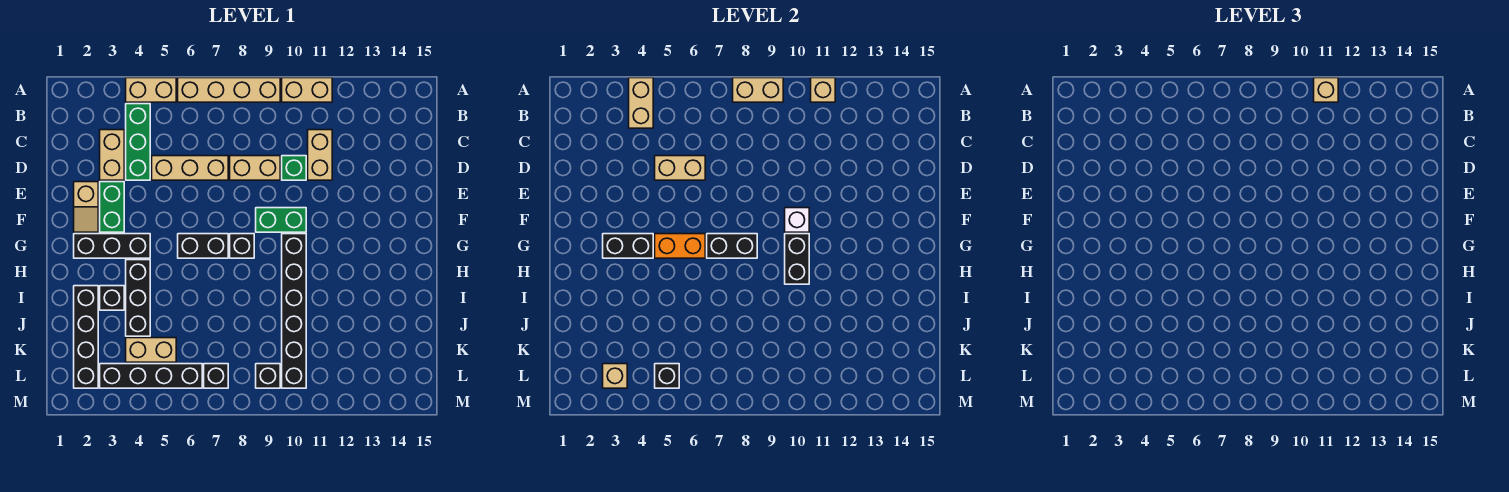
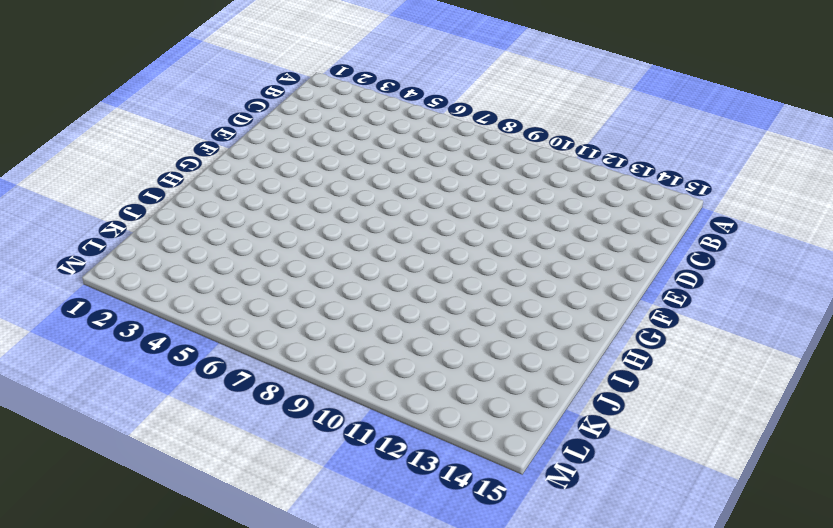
none -> tan brick A4:A5 level 1
none -> tan brick A6:A9 level 1
none -> tan brick A10:A11 level 1
none -> green brick B4:D4 level 1

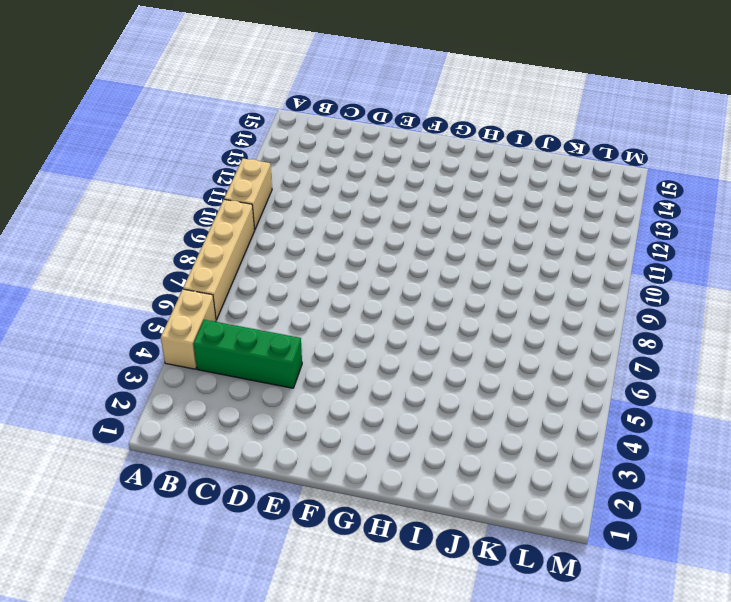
none -> tan brick C3:D3 level 1
none -> tan brick C11:D11 level 1
none -> tan brick D5:D7 level 1
none -> tan brick D8:D9 level 1

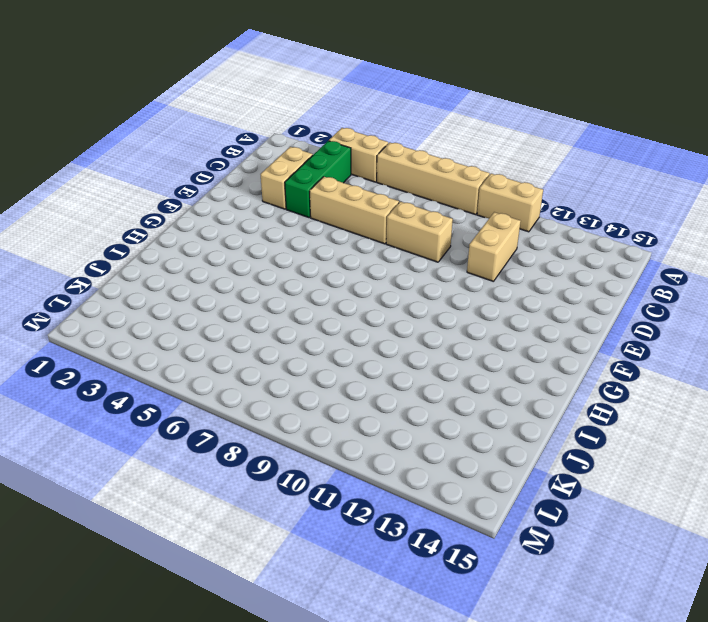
none -> green brick D10 level 1
none -> tan slope E2:F2 level 1 top E
none -> green brick E3:F3 level 1
none -> green brick F9:F10 level 1

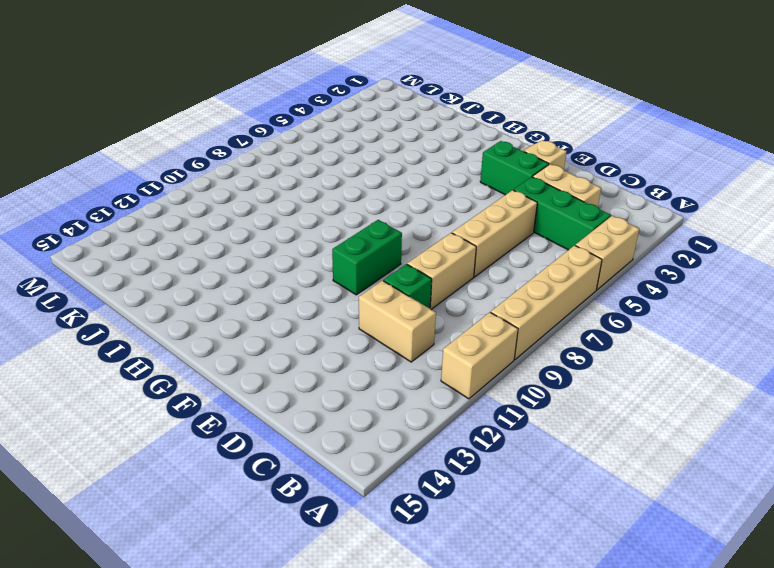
none -> black brick G2:G4 level 1
none -> black brick G6:G7 level 1
none -> black brick G8 level 1
none -> black brick G10:L10 level 1

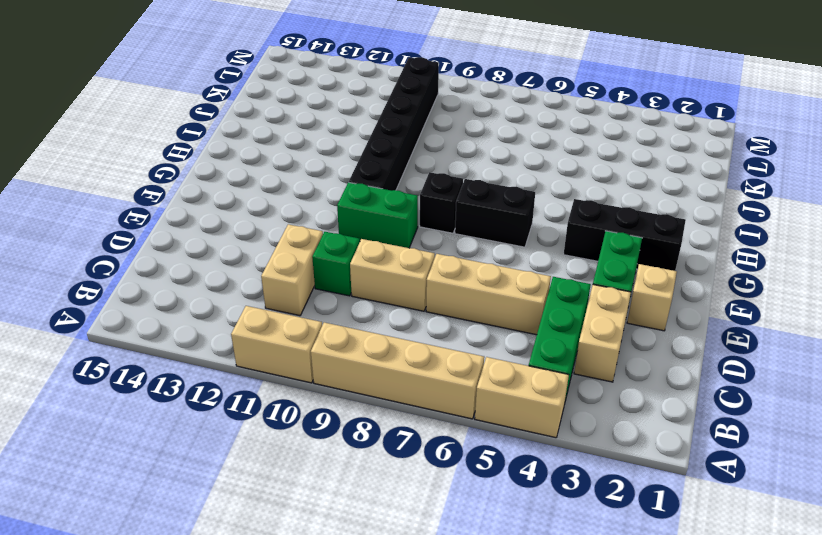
none -> black brick H4:J4 level 1
none -> black brick I2:L2 level 1
none -> black brick I3 level 1
none -> tan brick K4:K5 level 1

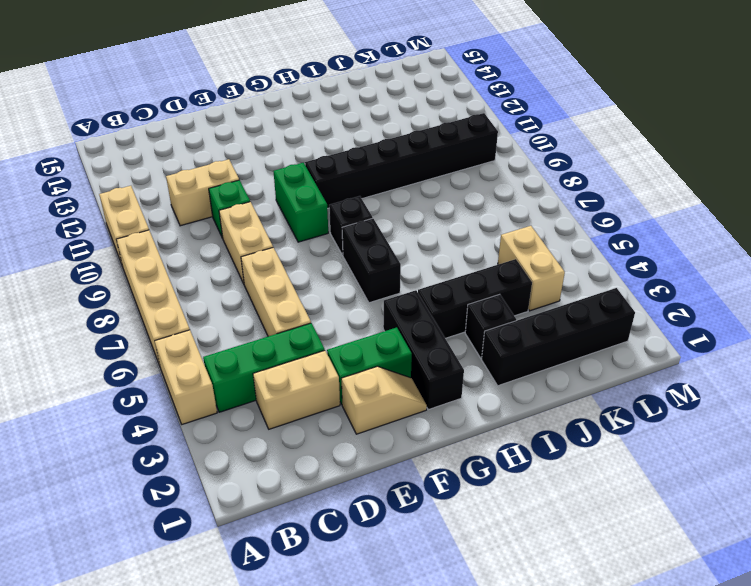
none -> black brick L3:L6 level 1
none -> black brick L7 level 1
none -> black brick L9 level 1
none -> tan brick A4:B4 level 2

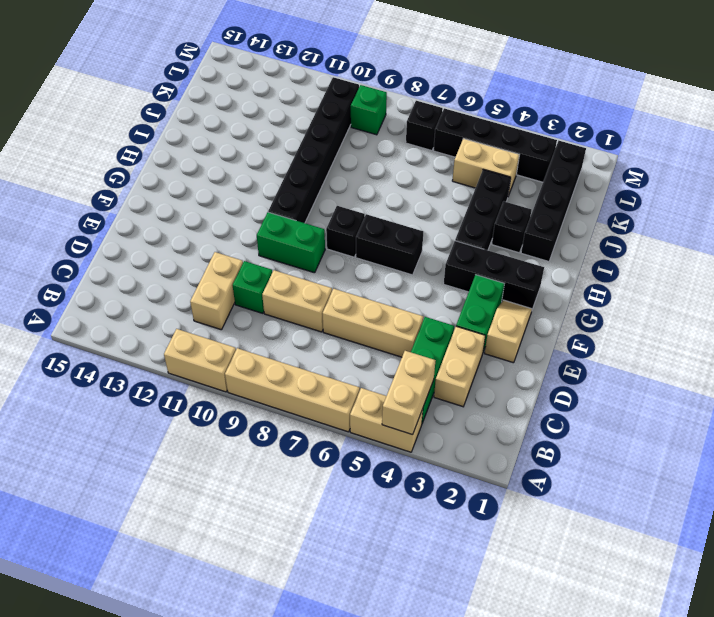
green brick L9 level 1 -> black brick L9 level 1
none -> tan brick A8:A9 level 2
none -> tan brick A11 level 2
none -> tan brick D5:D6 level 2
none -> white brick F10 level 2

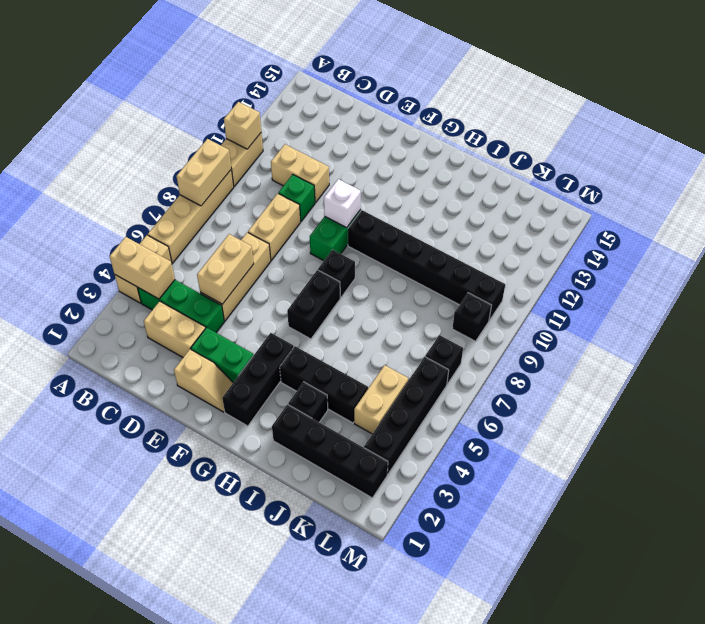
none -> black brick G3:G4 level 2
none -> orange brick G5:G6 level 2
none -> black brick G7:G8 level 2
none -> black brick G10:H10 level 2

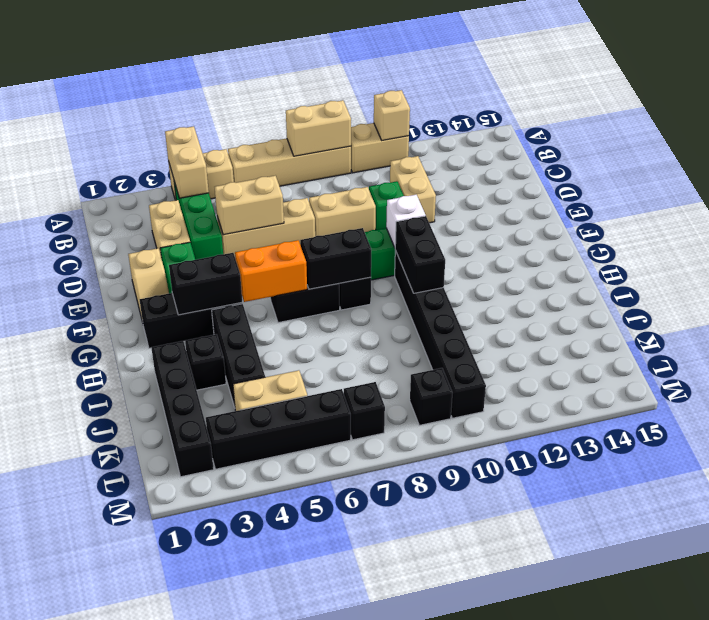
none -> tan brick L3 level 2
none -> black brick L5 level 2
none -> tan brick A11 level 3

